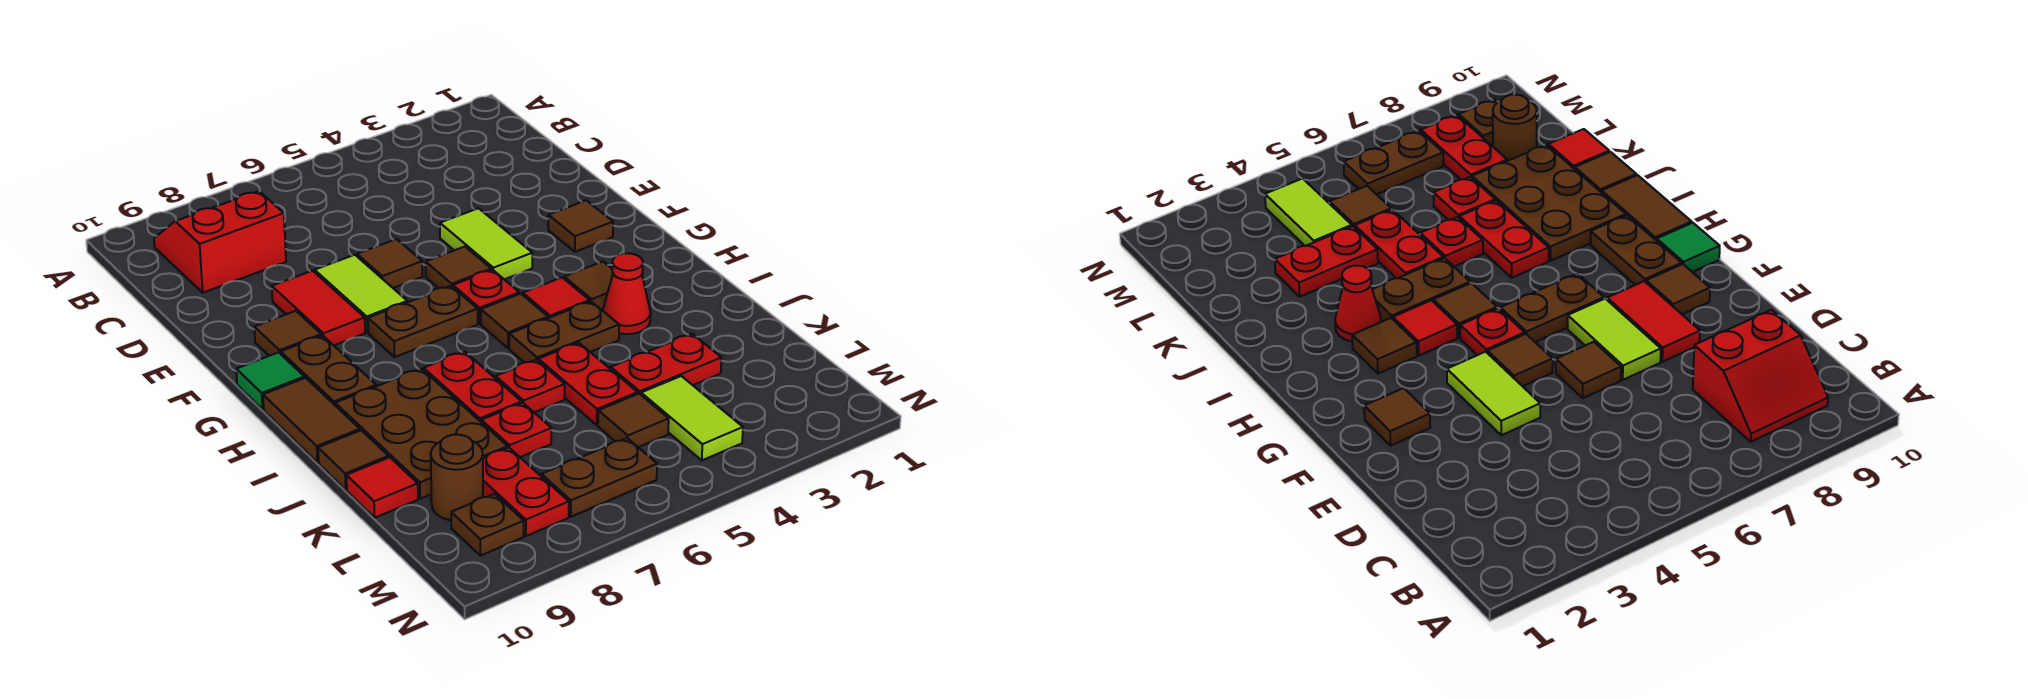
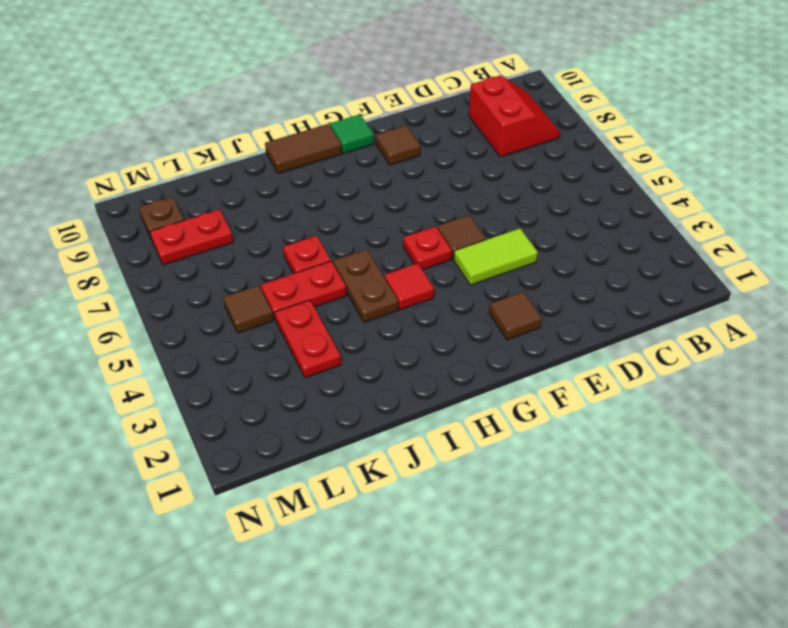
none -> brown tile E6 level 1
none -> lime tile E7:F7 level 1
none -> red tile E8:F8 level 1
none -> brown plate G6:G7 level 1

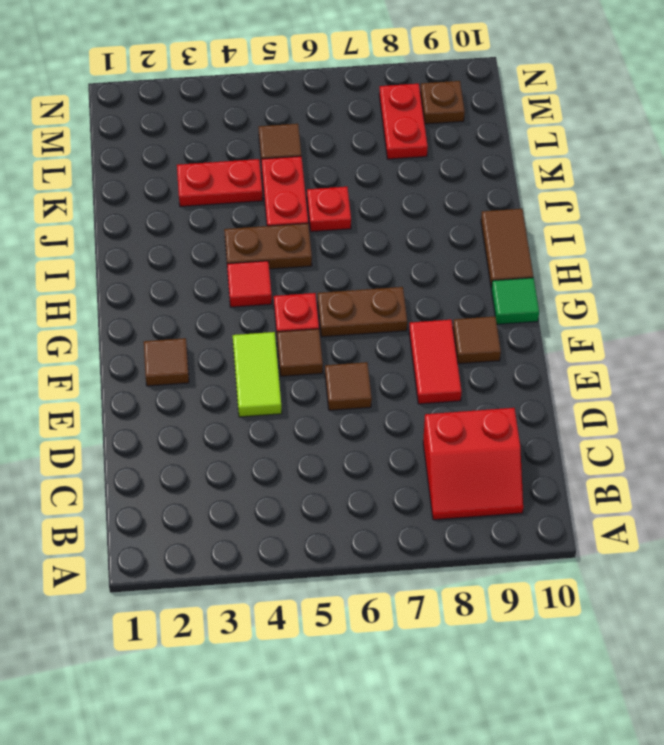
none -> lime tile E7:F7 level 1
none -> brown plate G9:H9 level 1
none -> brown tile H3 level 1
none -> brown tile H5 level 1

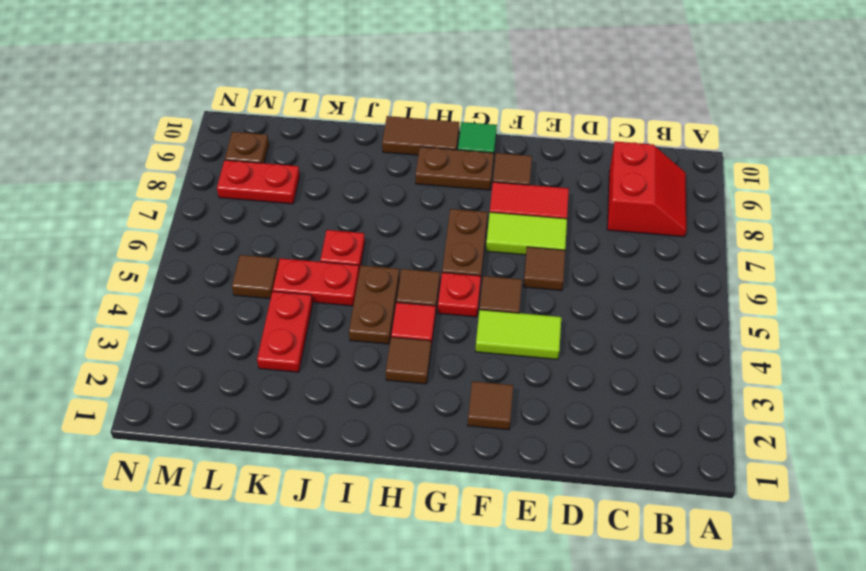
none -> red cone I3 level 1
none -> red plate I7:J7 level 1
none -> brown plate I8:K9 level 1
none -> brown tile J10 level 1

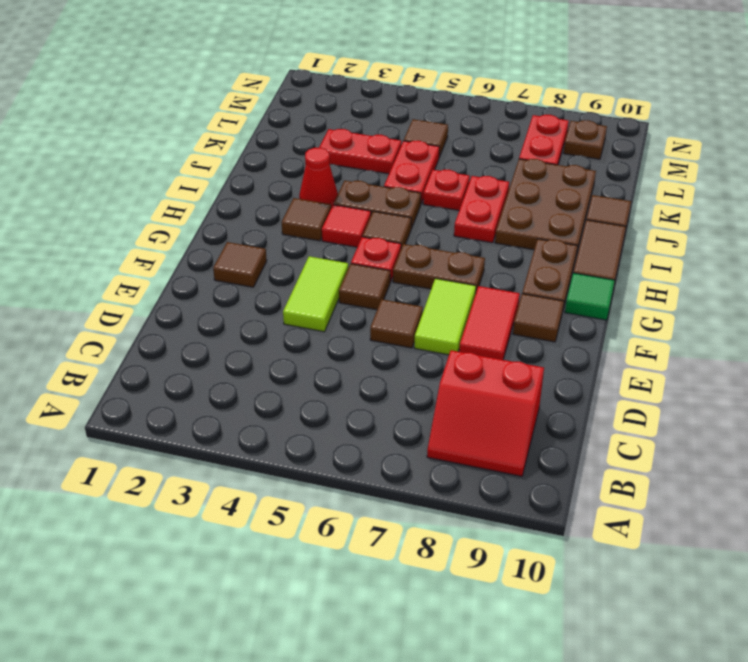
none -> red plate K7 level 1
none -> red tile K10 level 1
none -> lime tile L4:M4 level 1
none -> brown round brick L9 level 1

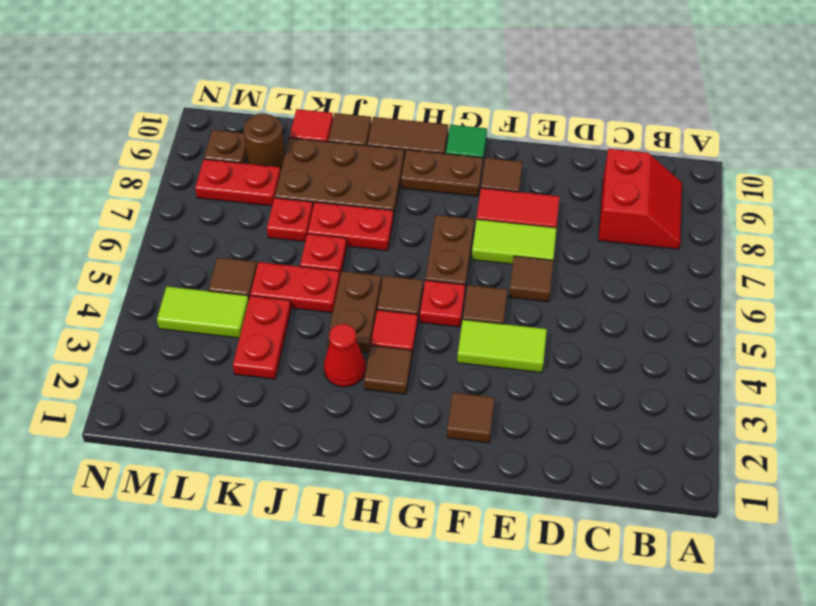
none -> brown plate M6:M7 level 1

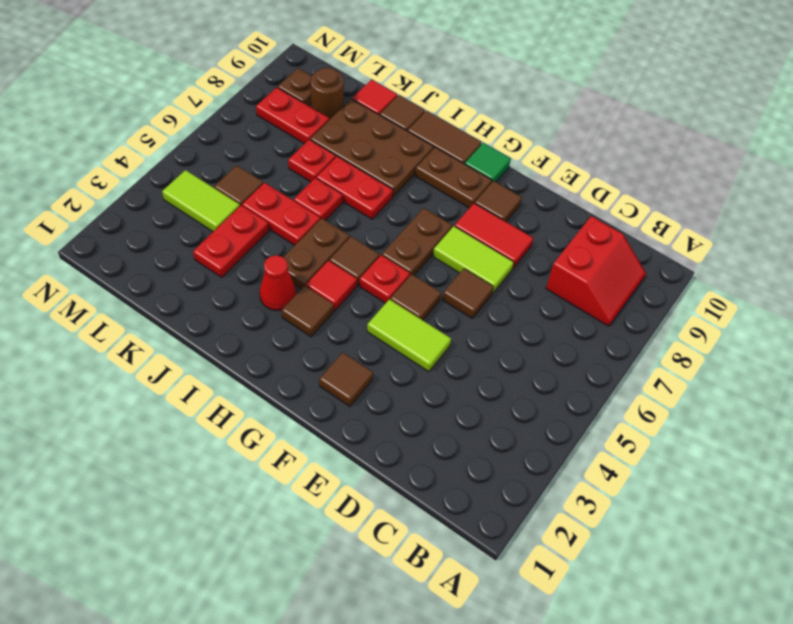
none -> brown plate M6:M7 level 1

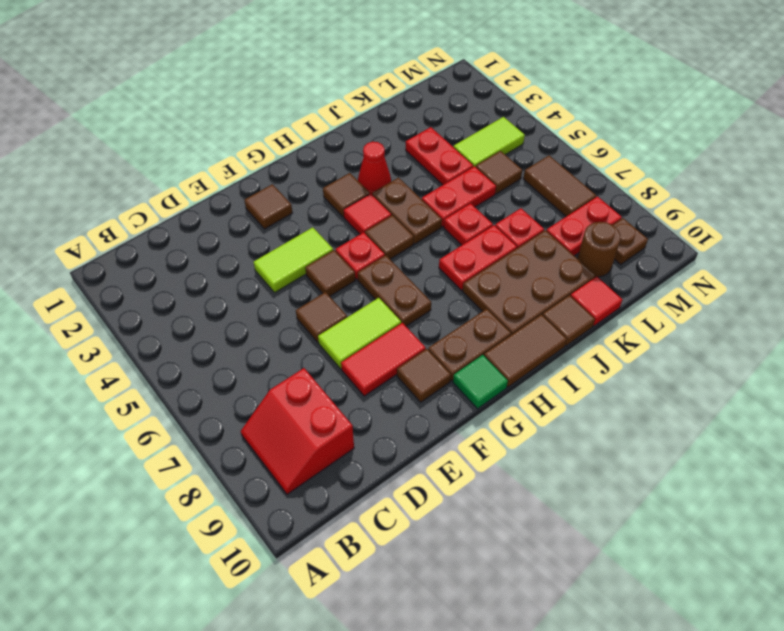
brown tile M6:M7 level 1 -> brown plate M6:M7 level 1

